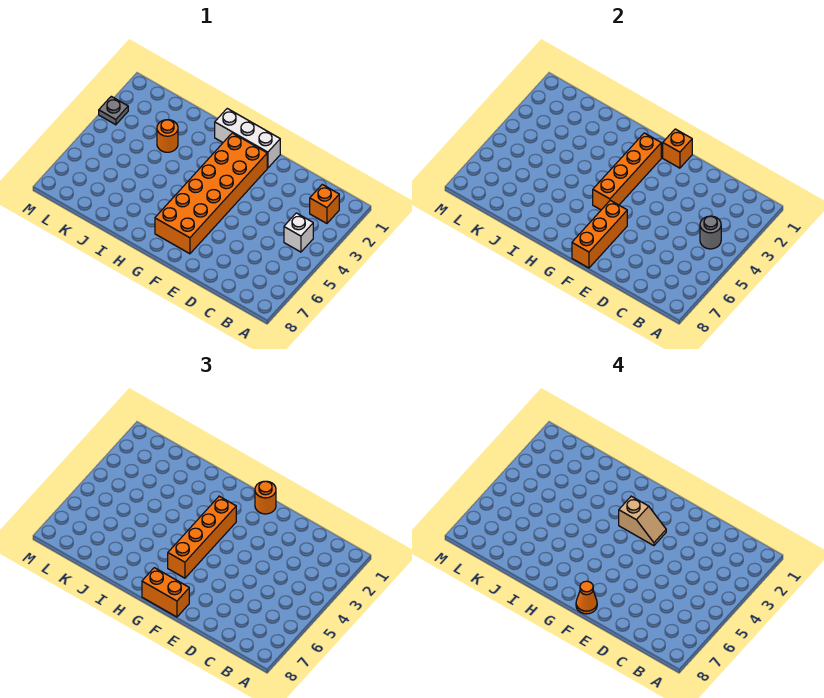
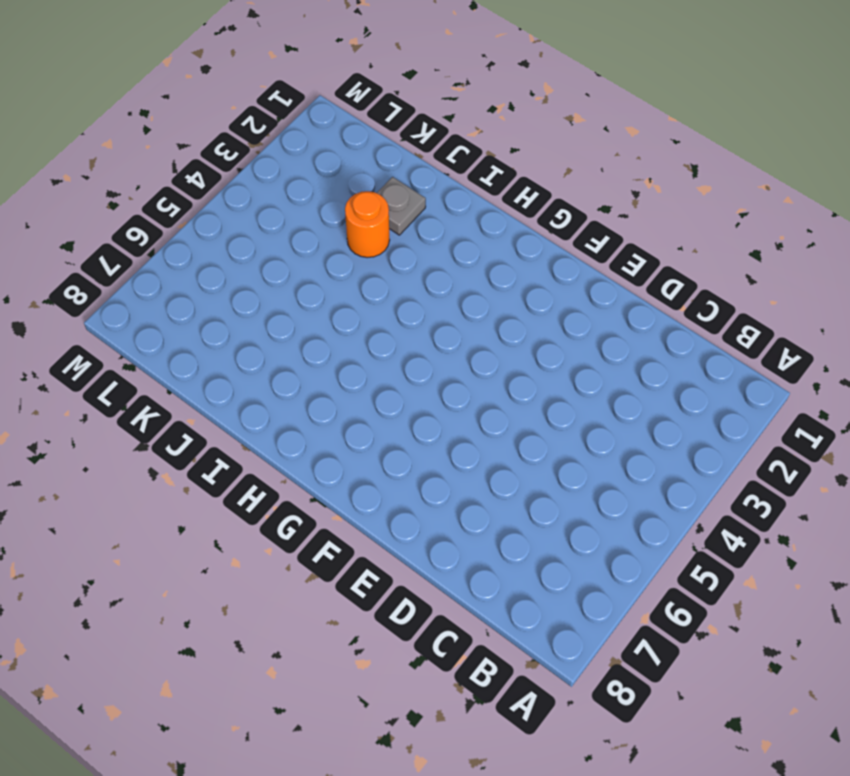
grey plate J2 level 1 -> grey plate M3 level 1
none -> orange brick B2 level 1
none -> white brick B4 level 1
none -> white brick F1:H1 level 1

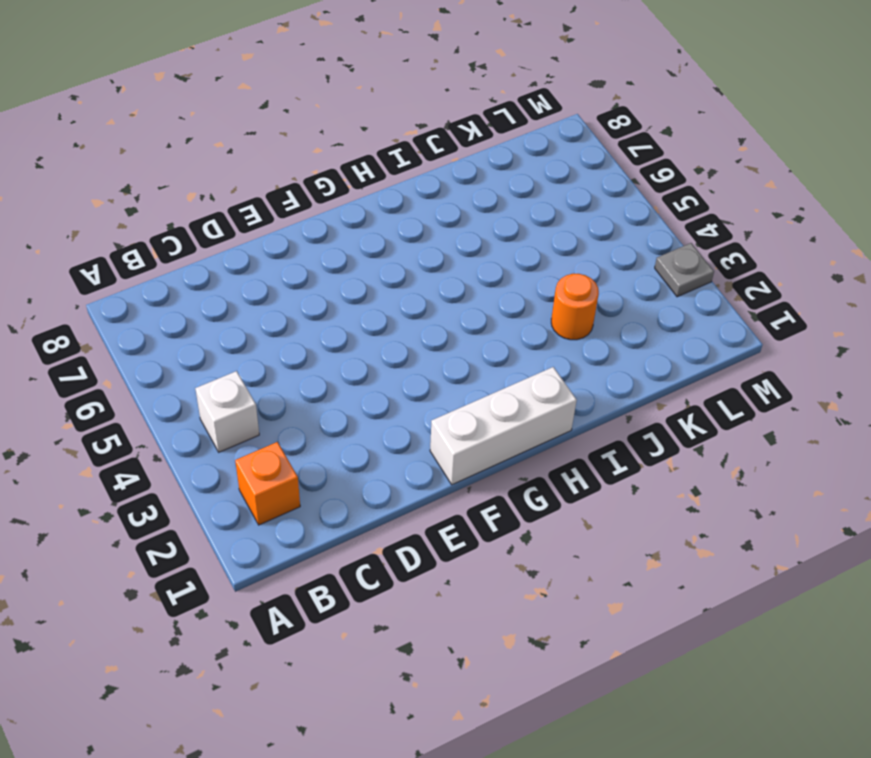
none -> orange brick F2:G7 level 1
none -> grey round brick B4 level 2
none -> orange brick F1 level 2

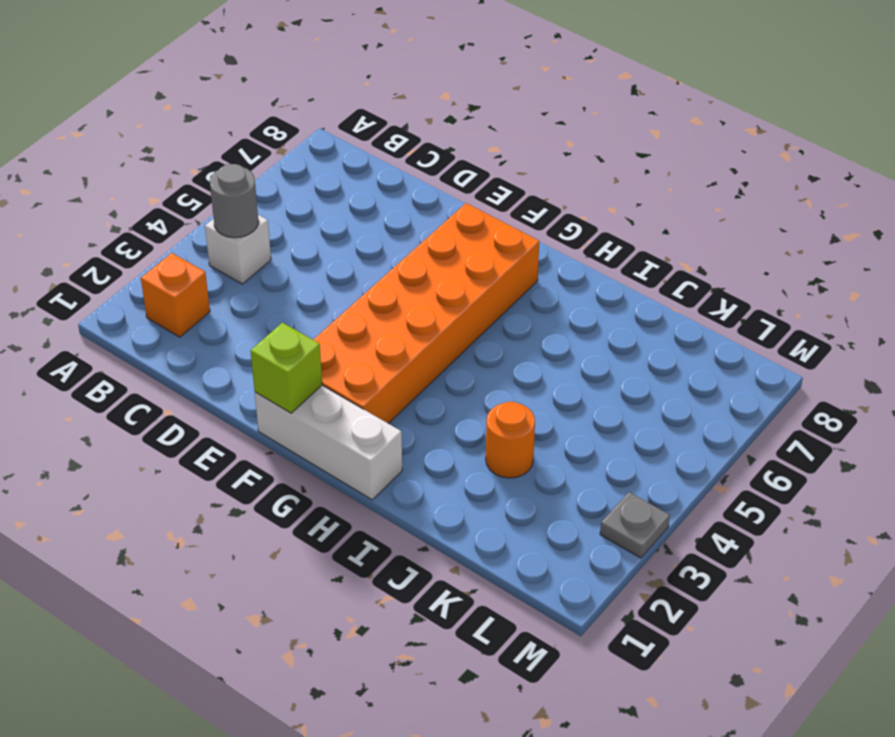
lime brick F1 level 2 -> orange brick F1 level 2
none -> orange brick F6:F8 level 2
none -> orange brick G2:G5 level 2
none -> orange round brick F1 level 3

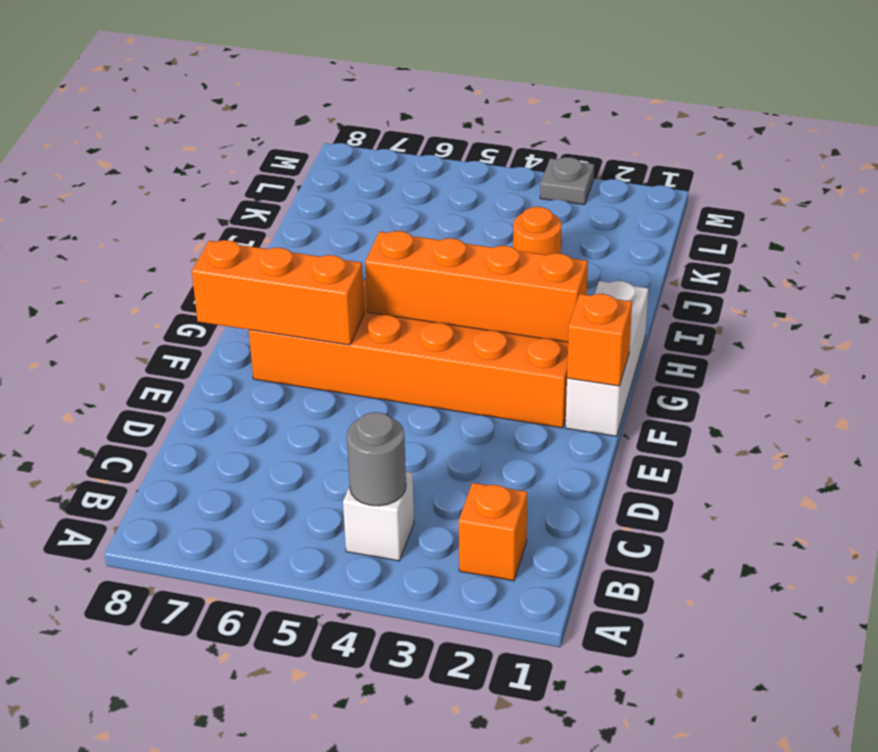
none -> orange round brick F1 level 3
none -> orange brick F8:G8 level 3
none -> orange brick G3:G6 level 3

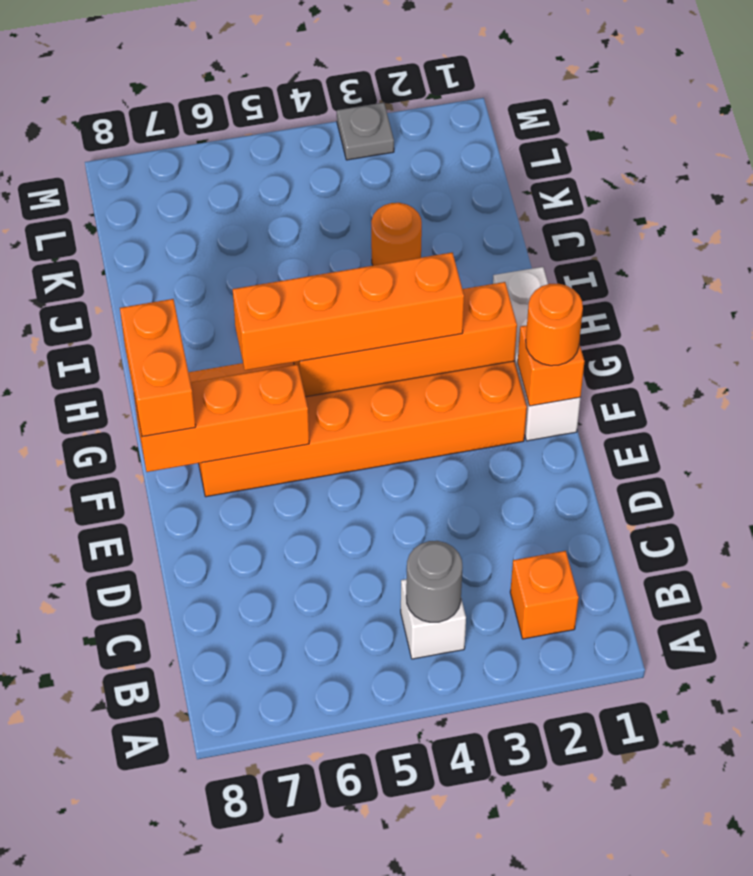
none -> tan slope F3:G3 level 4 top G
none -> orange cone F8 level 4

